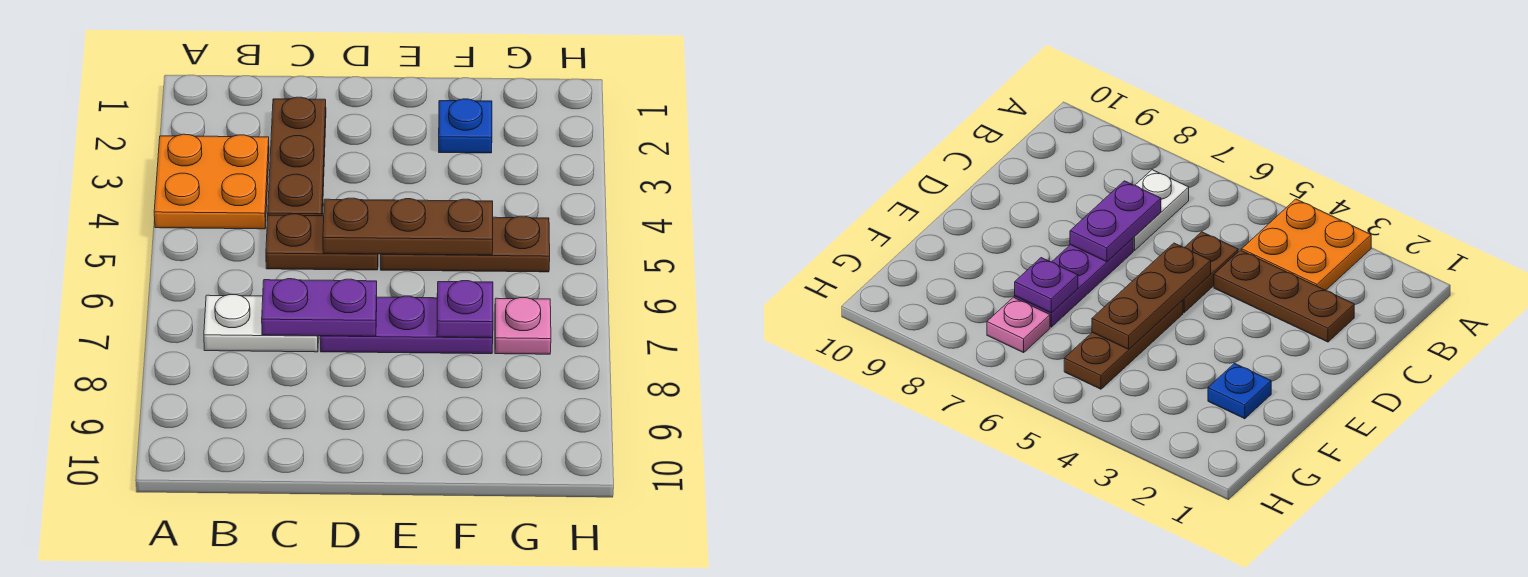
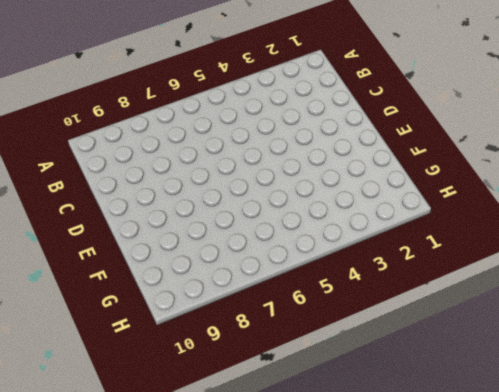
none -> orange plate A3:B4 level 1
none -> white plate B7:C7 level 1

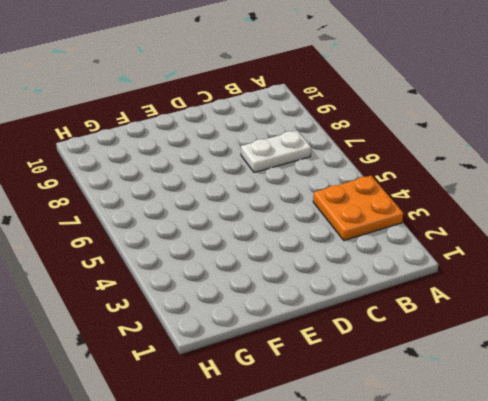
none -> brown plate C2:C4 level 1
none -> brown plate C5:D5 level 1

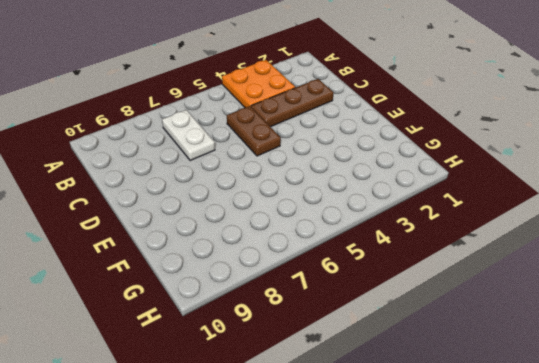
none -> purple plate D7:F7 level 1
none -> brown plate E5:G5 level 1

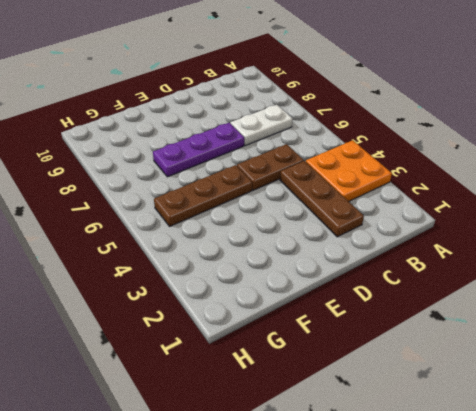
none -> blue plate F2 level 1
none -> pink plate G7 level 1

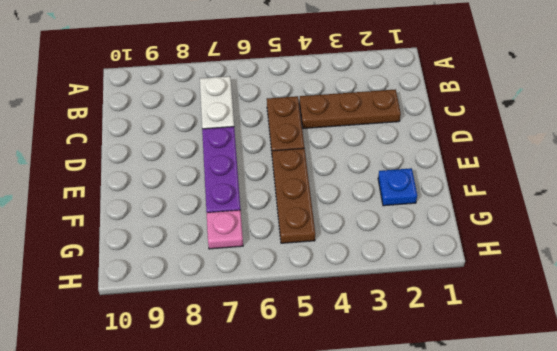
none -> orange plate A3:B4 level 1
none -> purple plate C7:D7 level 2

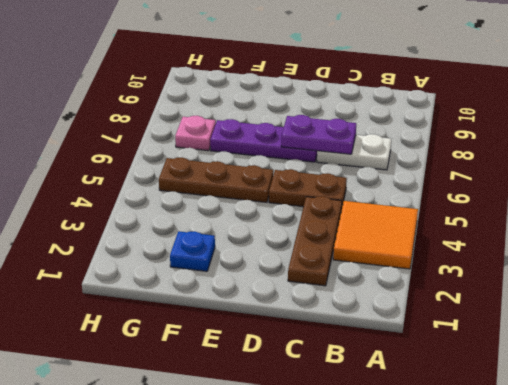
orange tile A3:B4 level 1 -> orange plate A3:B4 level 1
none -> brown plate D5:F5 level 2
none -> purple plate F7 level 2

